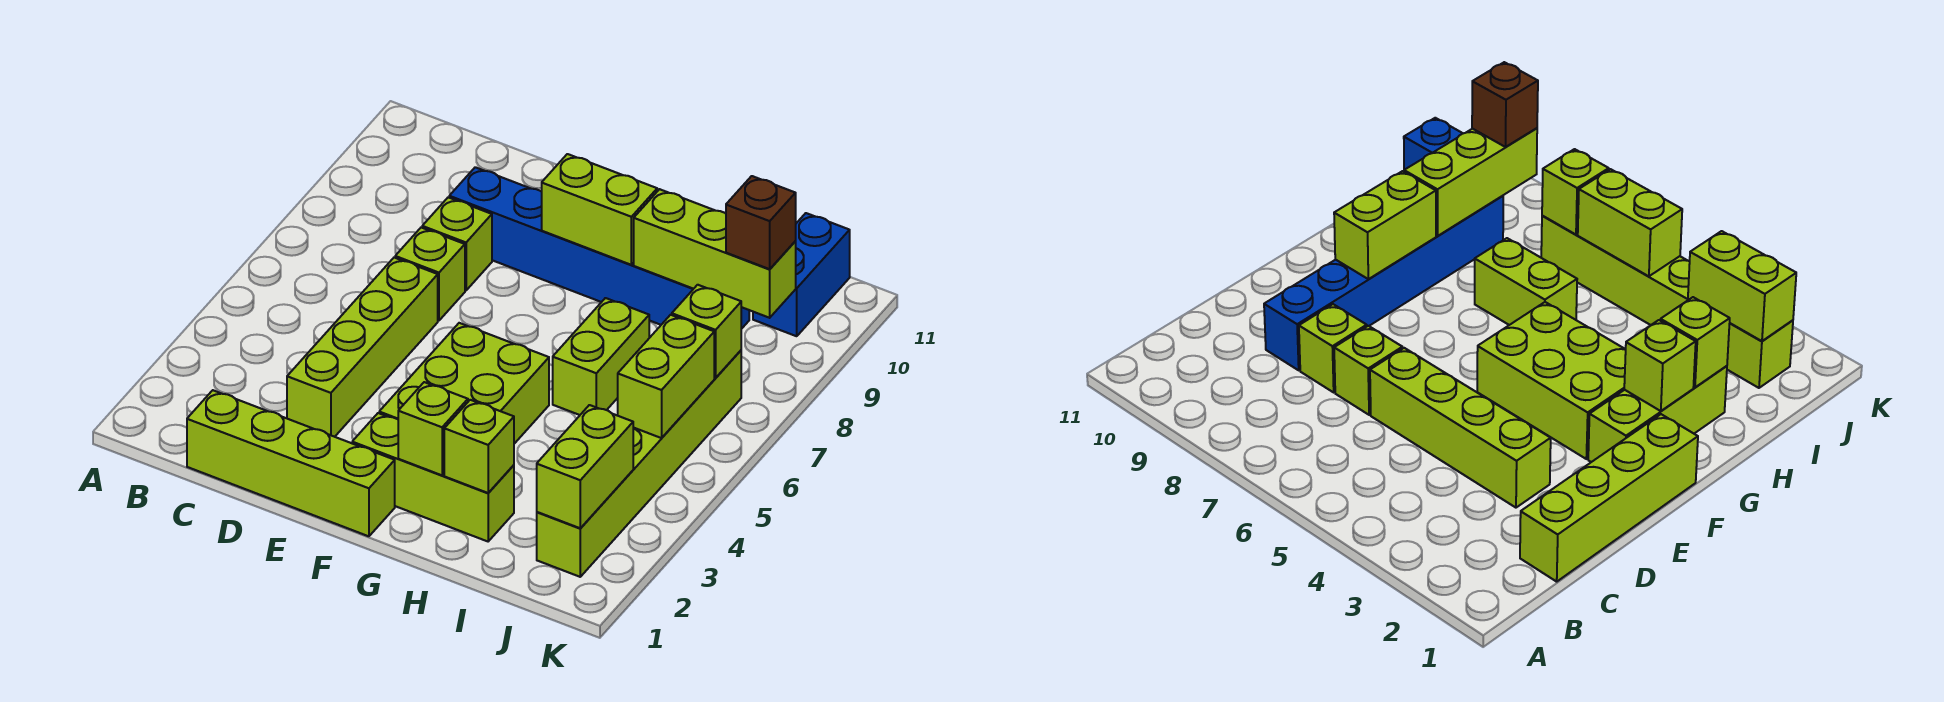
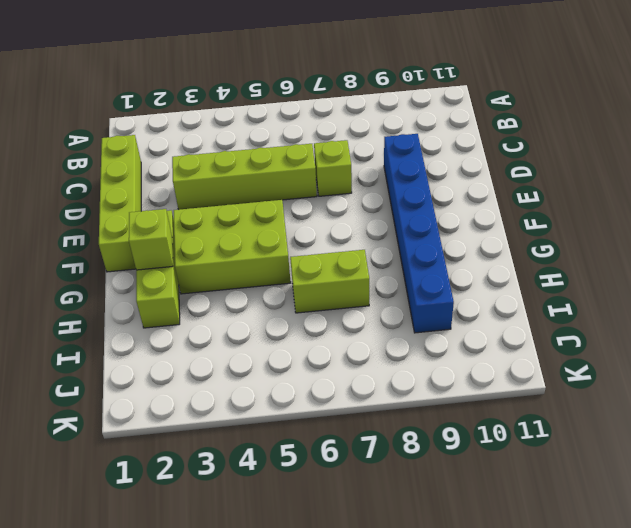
none -> lime brick D8 level 1
none -> lime brick J2:J7 level 1
none -> blue brick J10:J11 level 1

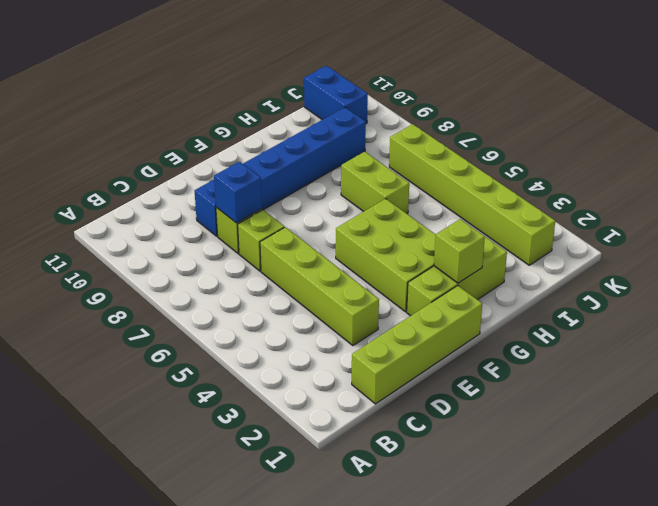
blue brick D8 level 2 -> none
none -> lime brick F9:G9 level 2
none -> lime brick H2 level 2
none -> lime brick H9:J9 level 2

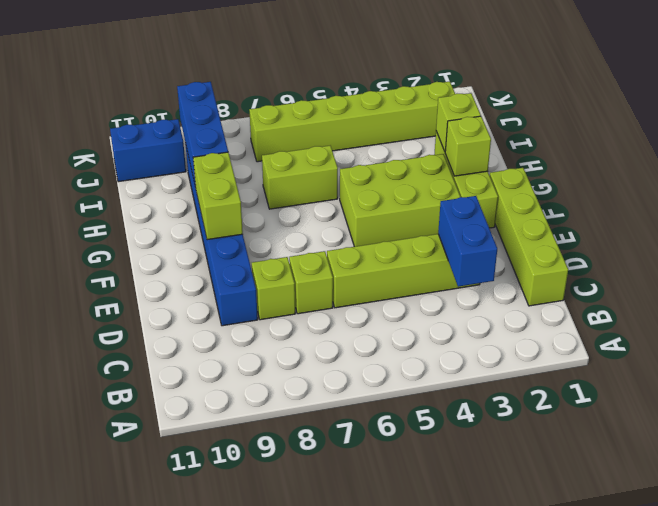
blue brick C3:D3 level 2 -> none
blue brick H9:J9 level 2 -> lime brick H9:J9 level 2
none -> lime brick J2:J3 level 2
none -> lime brick J5:J6 level 2
none -> lime brick J7 level 2

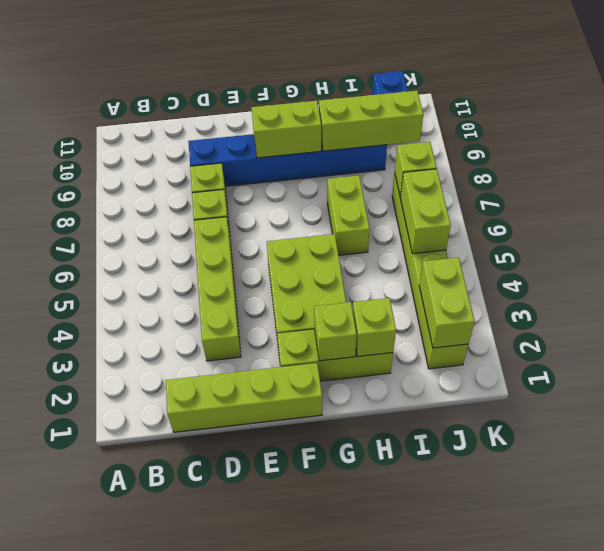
none -> brown brick J9 level 3

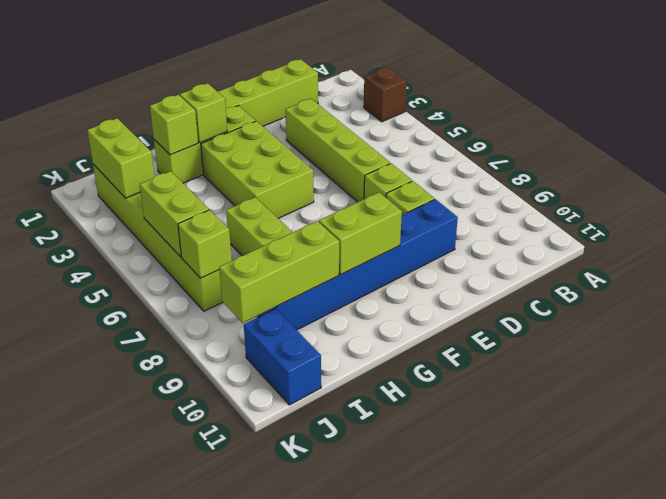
brown brick A3 level 1 -> brown brick J9 level 3

